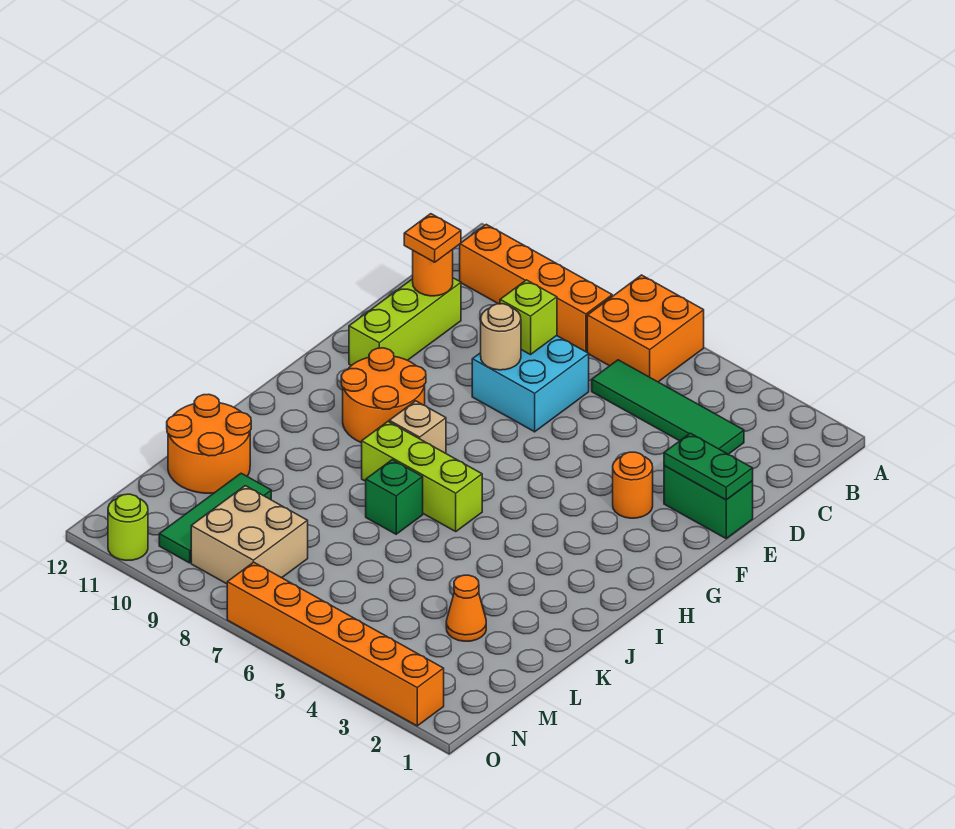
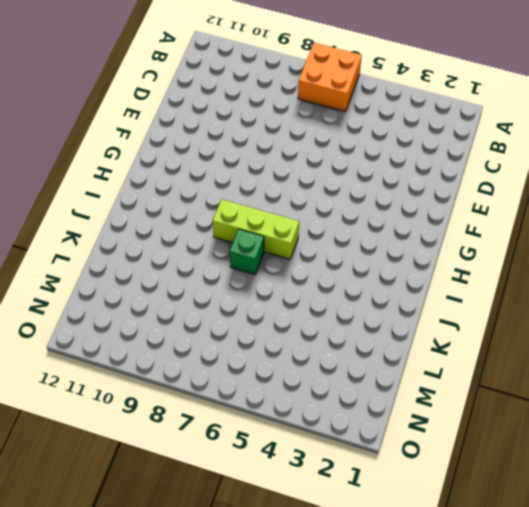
none -> orange brick B8:B11 level 1
none -> green tile C3:C6 level 1
none -> cyan brick D7:E8 level 1

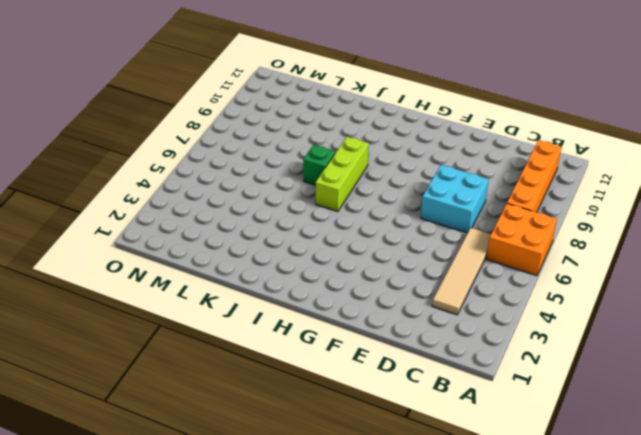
tan tile C3:C6 level 1 -> green tile C3:C6 level 1
none -> lime brick D11:F11 level 1
none -> green brick E1:E2 level 1
none -> orange round brick F3 level 1

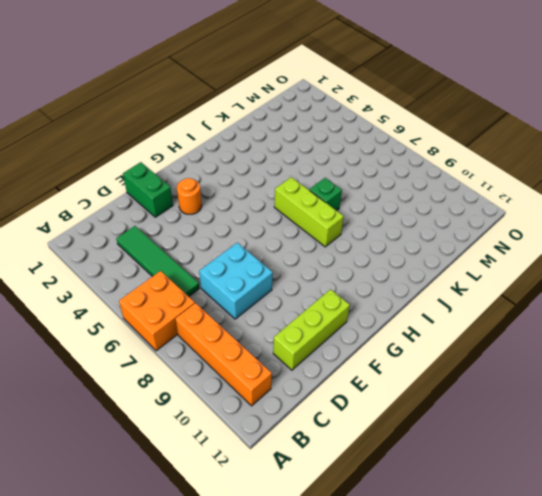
none -> orange round brick G9:H10 level 1
none -> tan brick H8 level 1
none -> orange round brick K11:L12 level 1

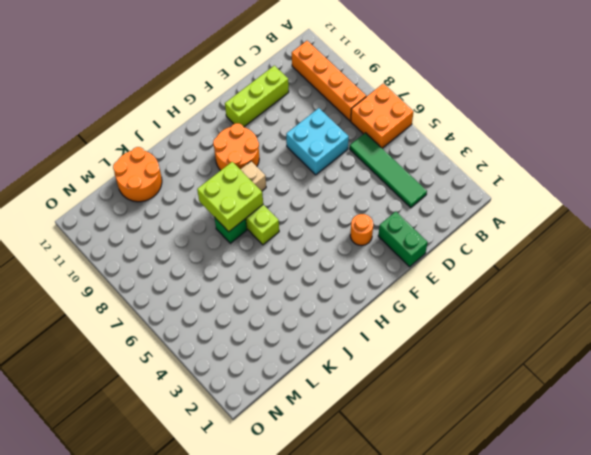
lime brick I7:J8 level 2 -> none
none -> orange cone L3 level 1
none -> green tile L10:N10 level 1
none -> tan brick M8:N9 level 1

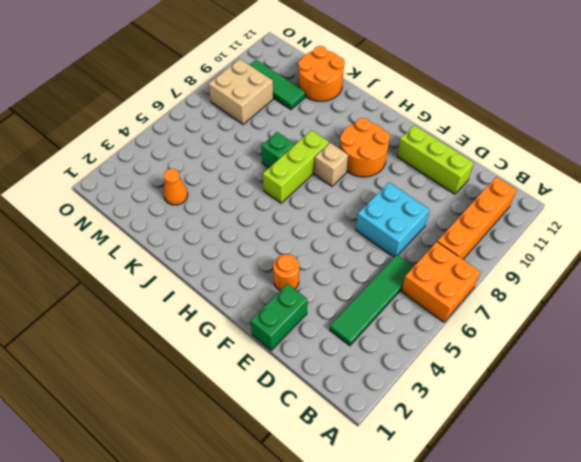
none -> orange brick O2:O7 level 1
none -> lime round brick O11 level 1
none -> lime brick D8 level 2

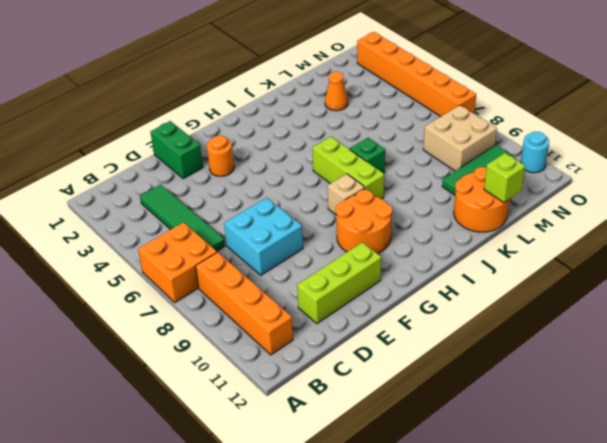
lime brick L12 level 2 -> lime brick D8 level 2
cyan round brick O11 level 1 -> lime round brick O11 level 1
none -> orange round brick D11 level 2
none -> green plate E1:E2 level 2
none -> tan round brick E8 level 2

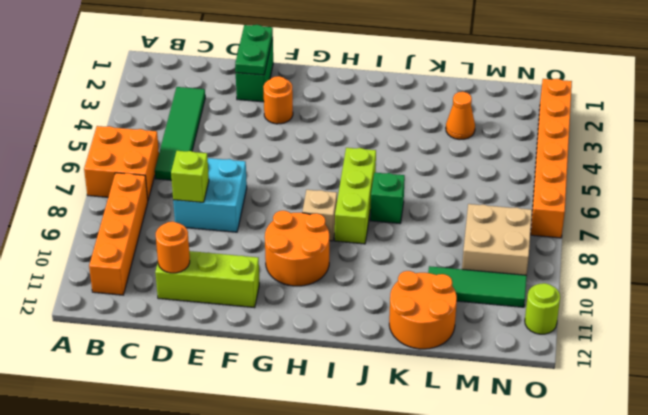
none -> tan round brick E8 level 2
none -> orange plate D11 level 3

